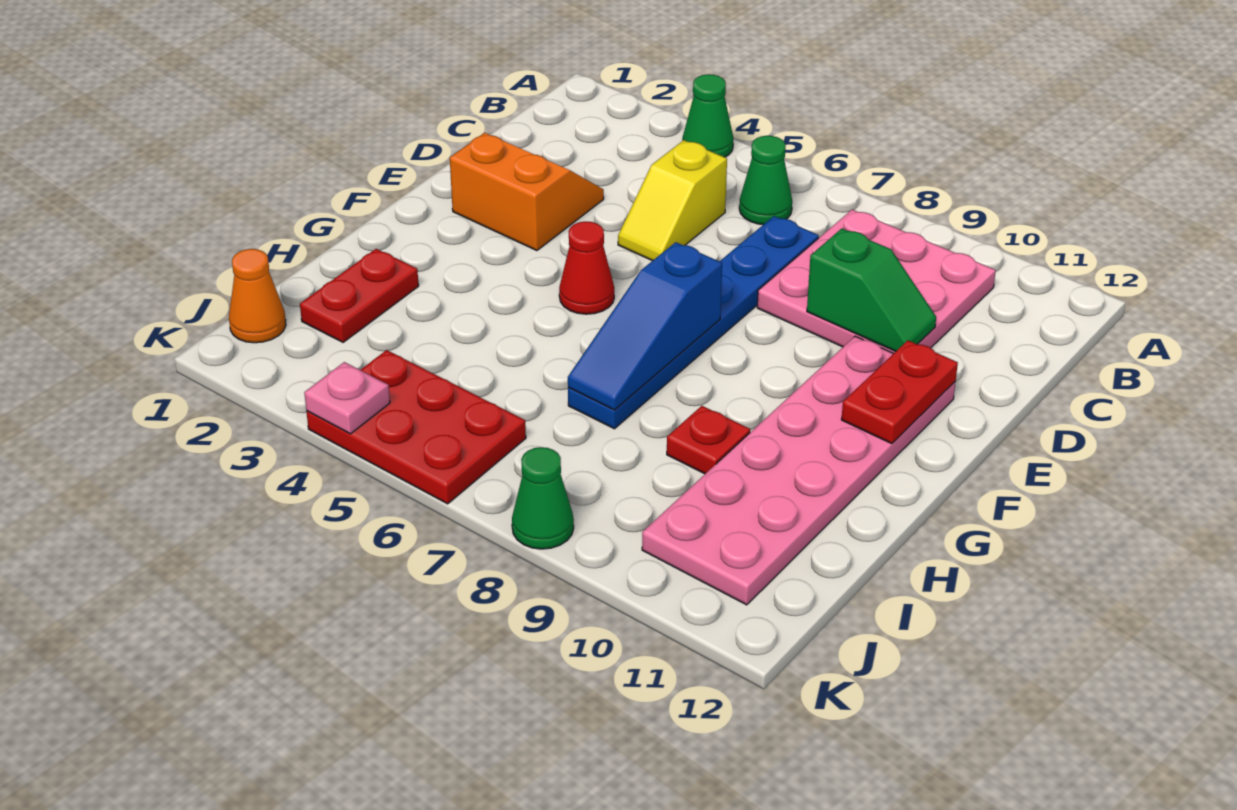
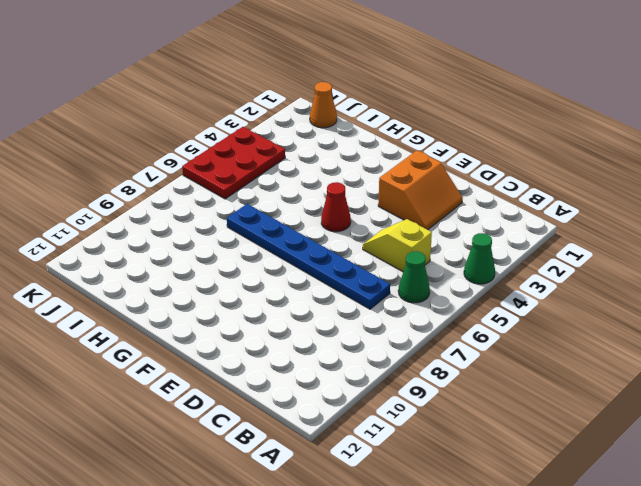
none -> pink plate B8:D10 level 1
none -> pink plate E10:J11 level 1
none -> red plate H2:I2 level 1

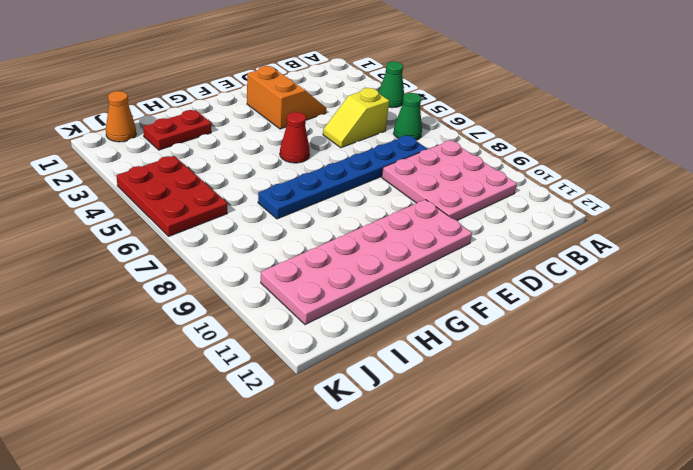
none -> red plate H9 level 1
none -> green cone K8 level 1
none -> green slope D9:D10 level 2 top 9

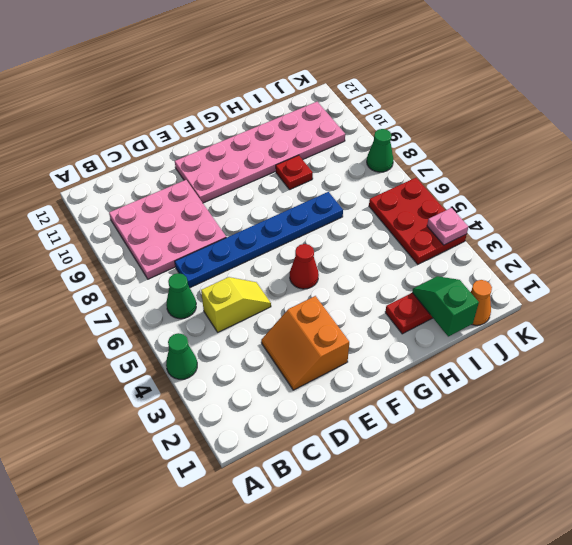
green slope I1:I2 level 2 top 1 -> green slope D9:D10 level 2 top 9
none -> red plate E11:F11 level 2
none -> blue slope F7:H7 level 2 top F

